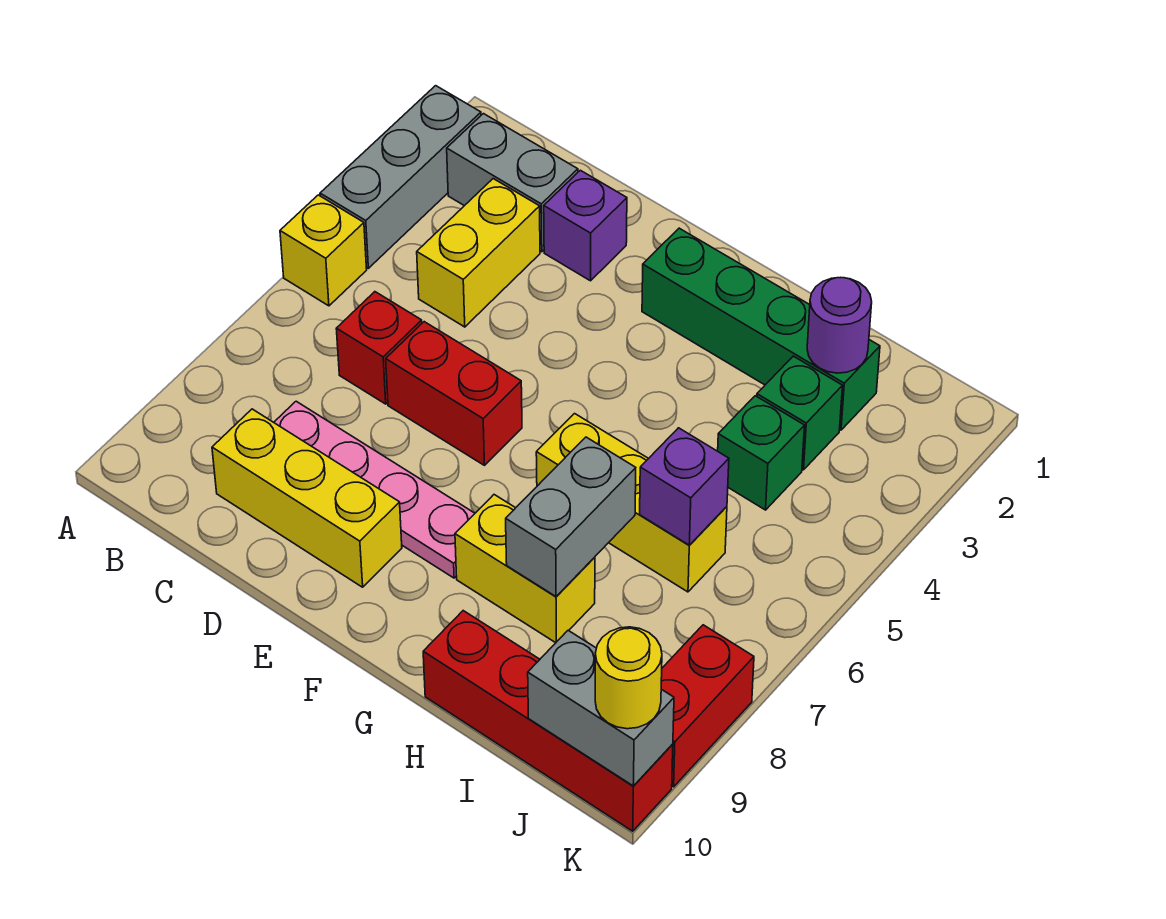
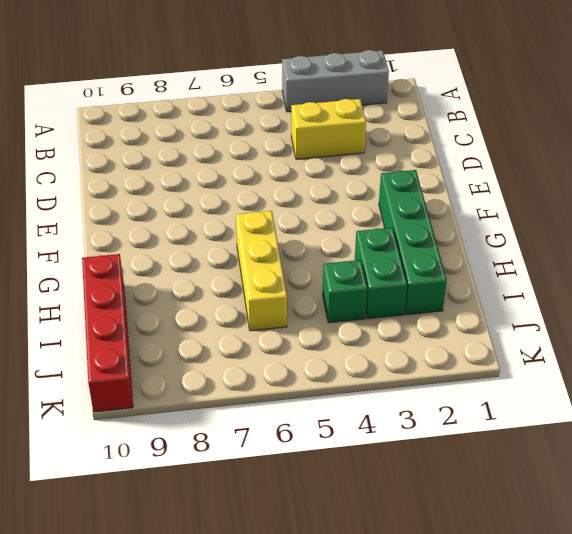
green brick H3:I3 level 1 -> green brick I3 level 1
none -> yellow brick A5 level 1
none -> grey brick B2:C2 level 1
none -> red brick C6 level 1

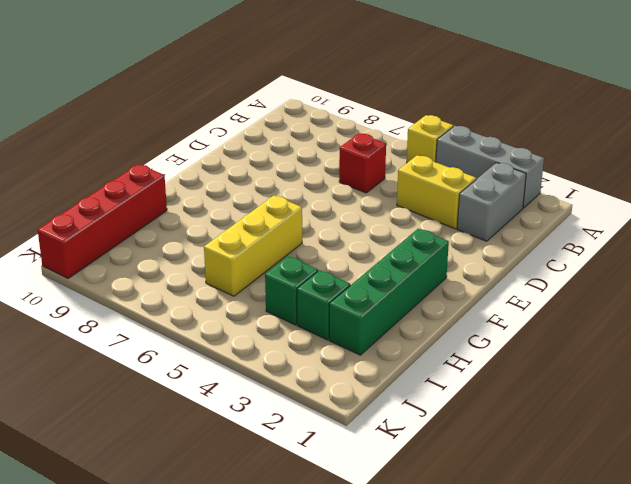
none -> pink plate C8:F8 level 1
none -> yellow brick C9:E9 level 1
none -> purple brick D2 level 1

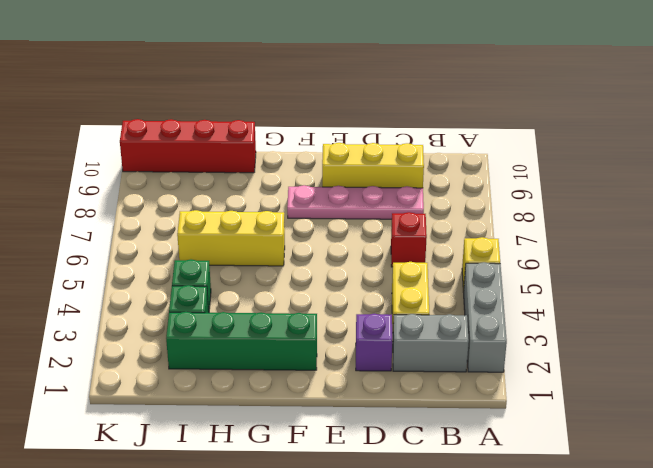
none -> red brick D6:E6 level 1
none -> yellow brick G8:H8 level 1
none -> red brick K8:K9 level 1

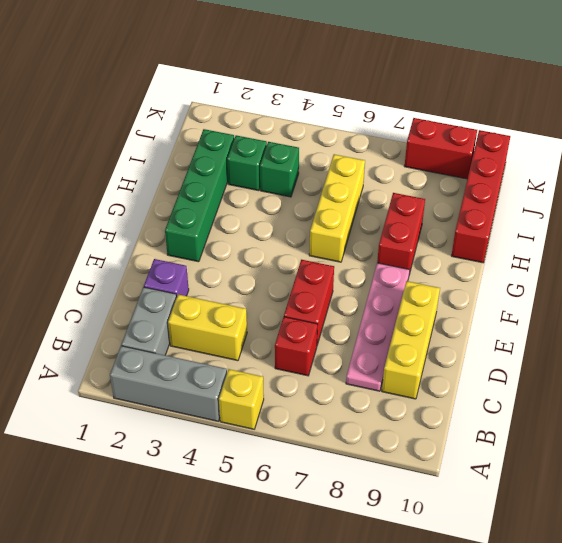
red brick G8:H8 level 1 -> yellow brick G8:H8 level 1
none -> grey brick H7:H8 level 2
none -> purple round brick I2 level 2
none -> purple brick I6 level 2

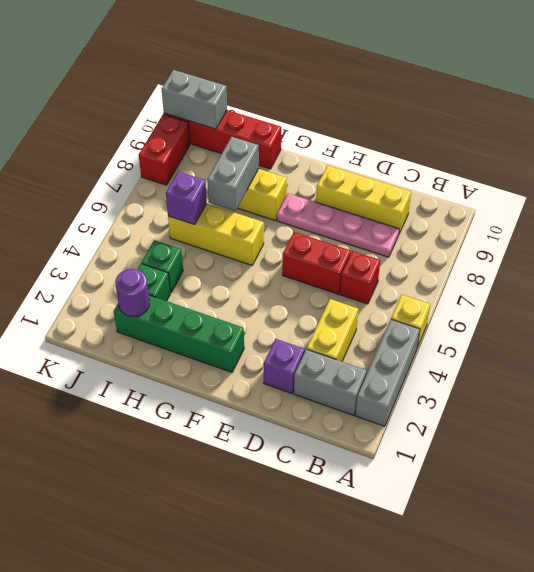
none -> yellow round brick K10 level 3

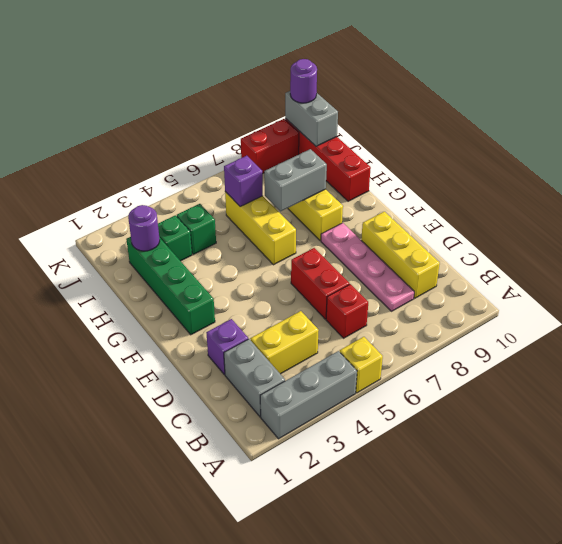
purple round brick K10 level 3 -> yellow round brick K10 level 3

